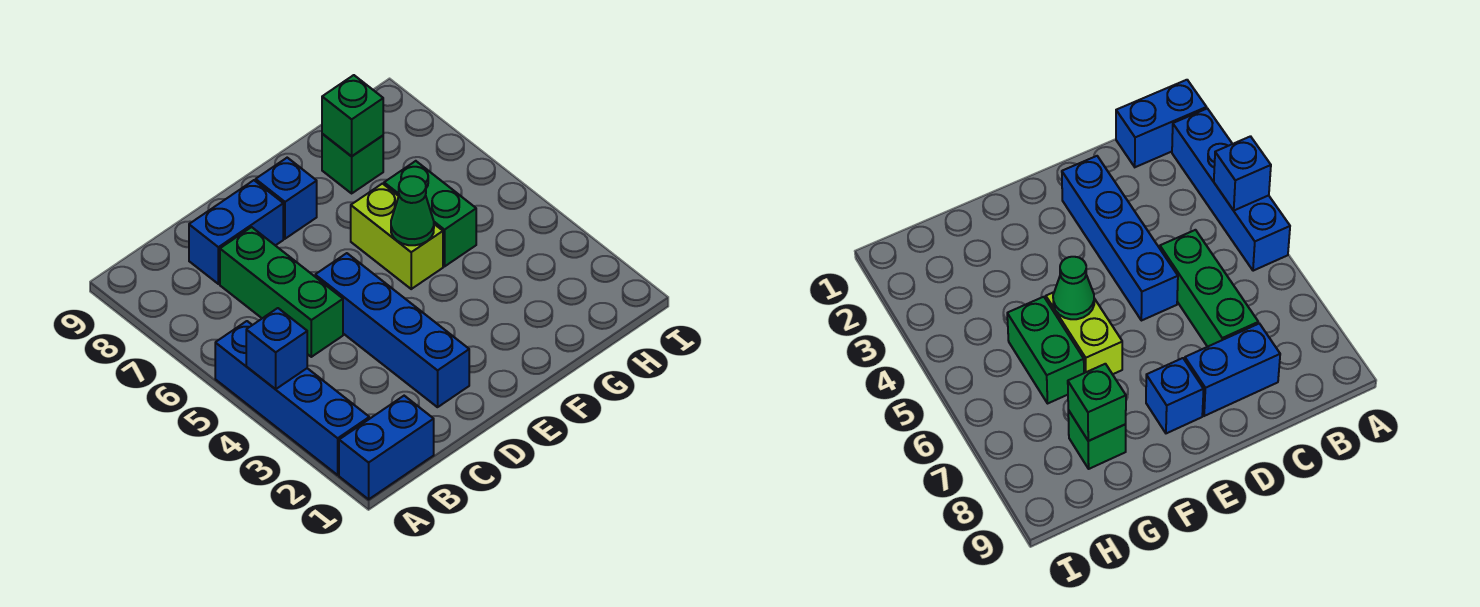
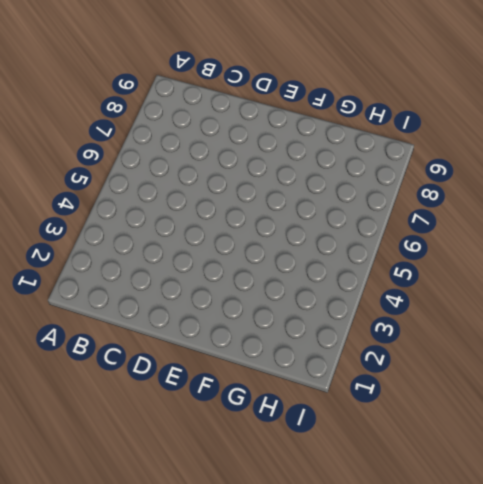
none -> blue brick A1:B1 level 1
none -> blue brick A2:A5 level 1
none -> green brick C5:C7 level 1

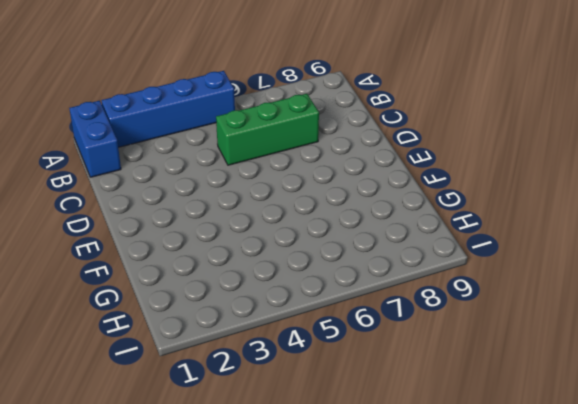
none -> blue brick C8:D8 level 1
none -> blue brick D2:D5 level 1
none -> blue brick E8 level 1

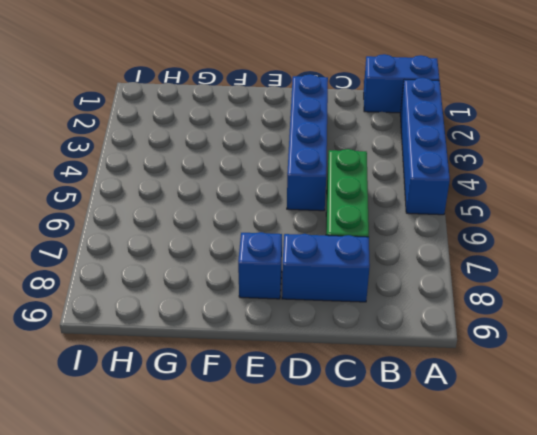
none -> lime brick F5:F6 level 1
none -> green brick G5:G6 level 1
none -> green brick G8 level 1

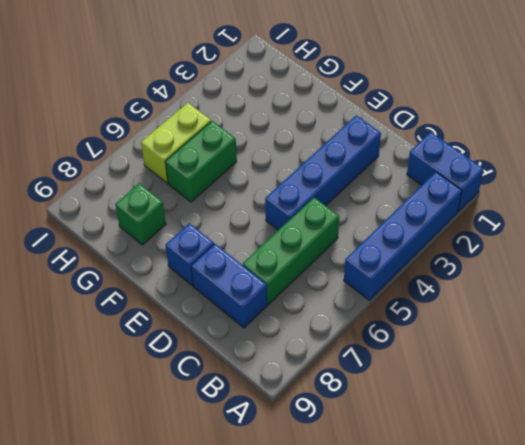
lime brick H5:H6 level 1 -> lime brick F5:F6 level 1
none -> blue brick A4 level 2
none -> green cone F5 level 2
none -> green brick G8 level 2

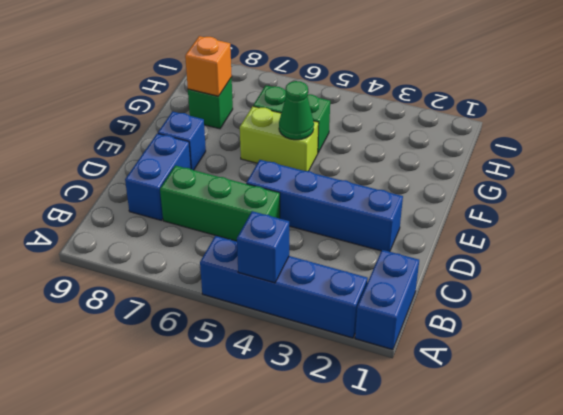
orange brick G8 level 2 -> green brick G8 level 2

